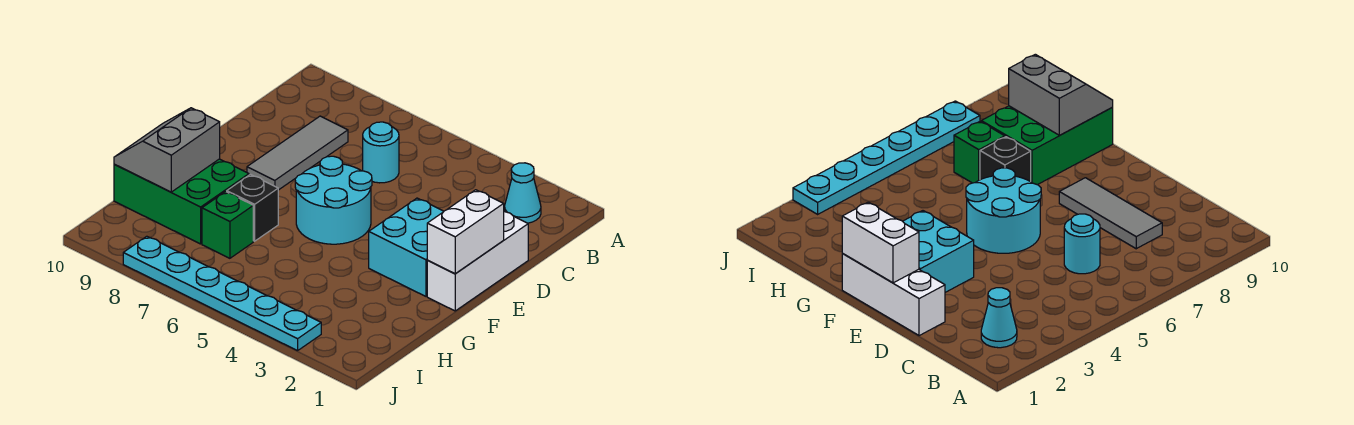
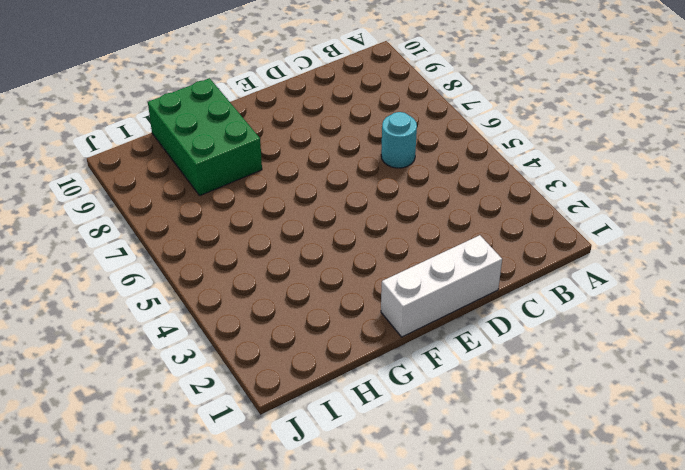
none -> cyan cone B2 level 1
none -> grey tile C8:E8 level 1
none -> cyan brick E2:F3 level 1

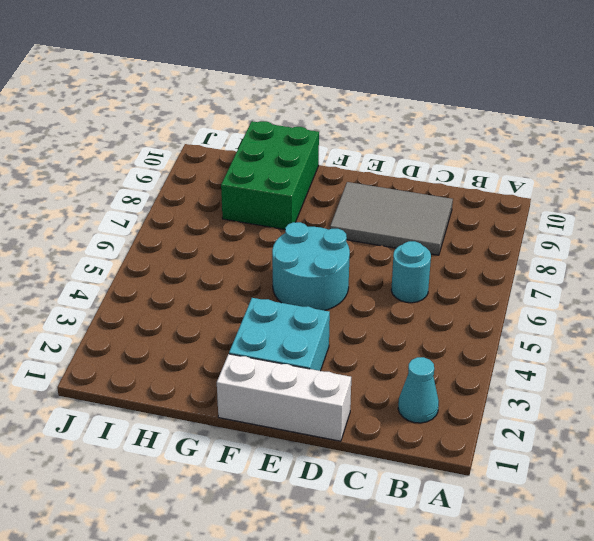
grey tile C8:E9 level 1 -> grey tile C8:E8 level 1
none -> black brick G7 level 1
none -> green brick H7 level 1
none -> cyan plate J3:J8 level 1

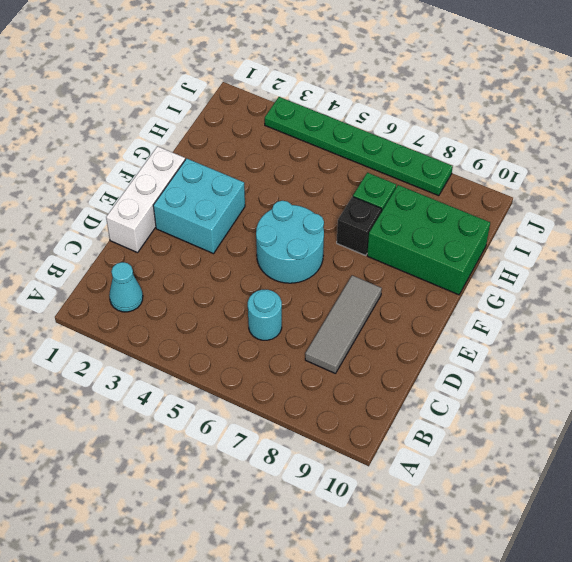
green plate J3:J8 level 1 -> cyan plate J3:J8 level 1
none -> white brick E1:F1 level 2
none -> grey slope G9:H10 level 2 top 9

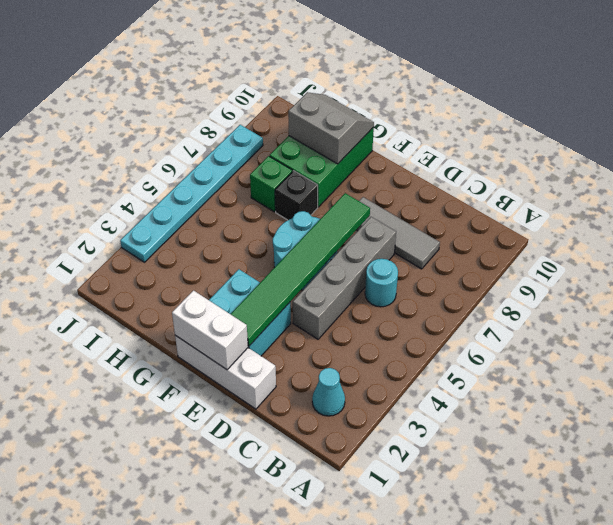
grey brick D4:D7 level 1 -> none
green tile E2:E7 level 2 -> none

